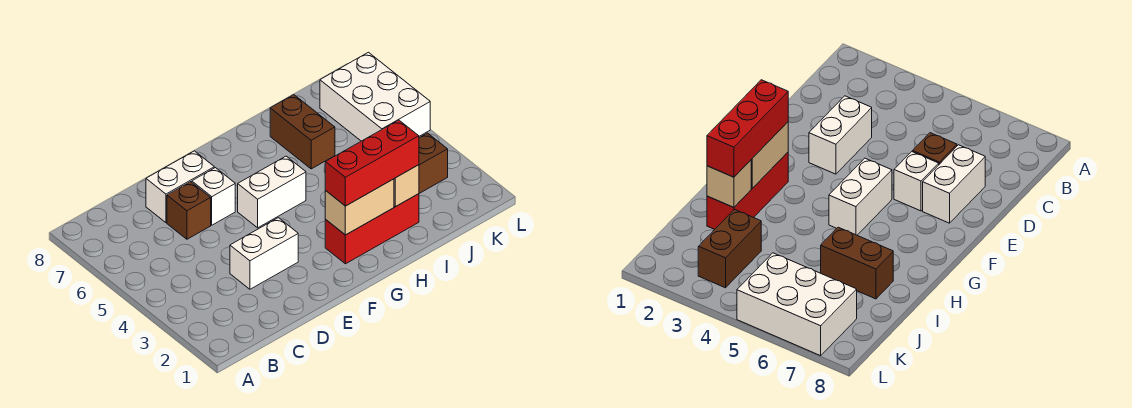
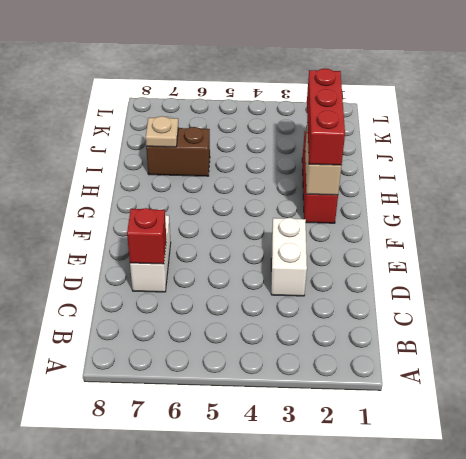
red brick D7 level 2 -> none
tan plate I7 level 2 -> none
none -> brown brick D6 level 1
none -> white brick E6 level 1
none -> white brick F5:G5 level 1

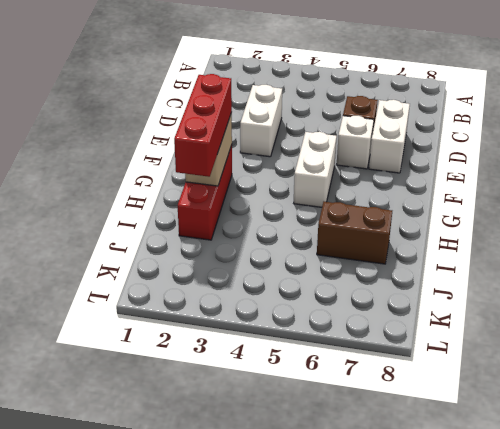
none -> brown brick J3:K3 level 1
none -> white brick K5:L7 level 1
none -> tan brick I2 level 2

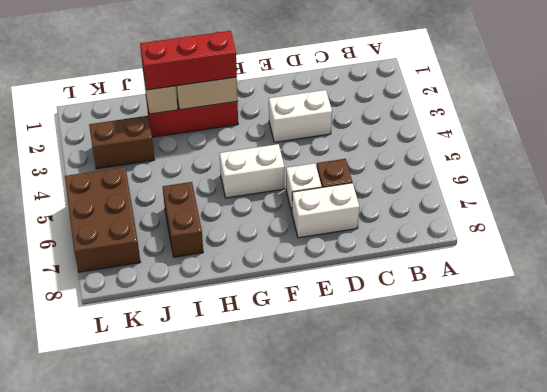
brown brick K5:L7 level 1 -> white brick K5:L7 level 1

